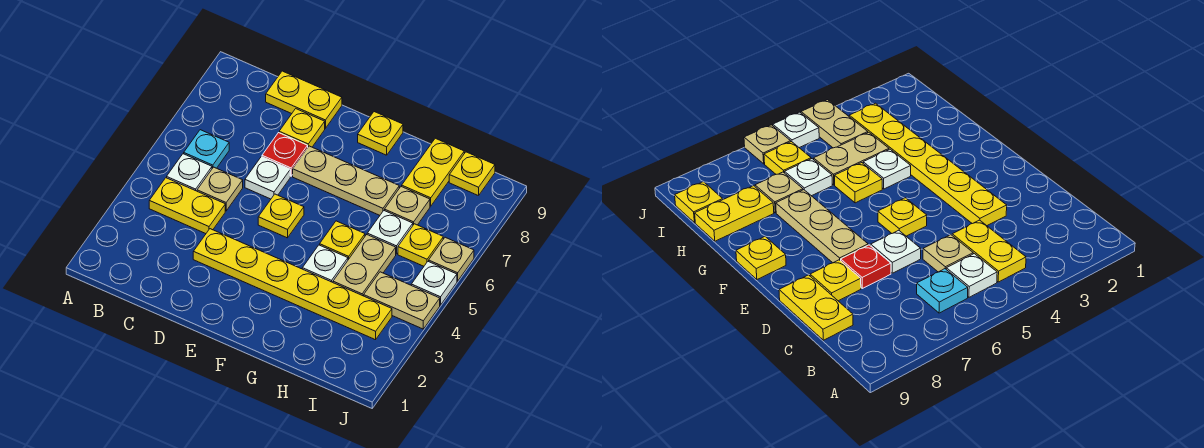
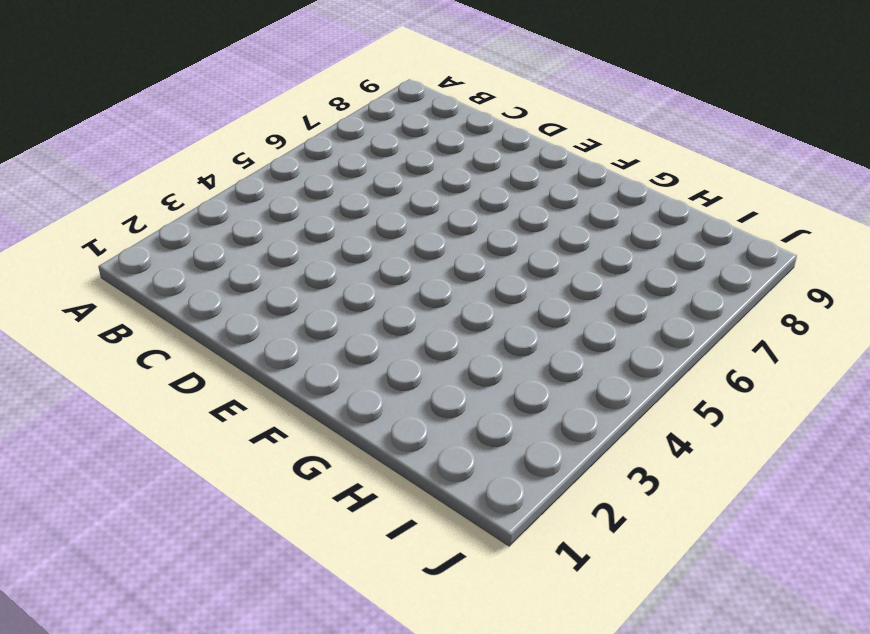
none -> yellow plate B4:C4 level 1
none -> white plate B5 level 1
none -> cyan plate B6 level 1

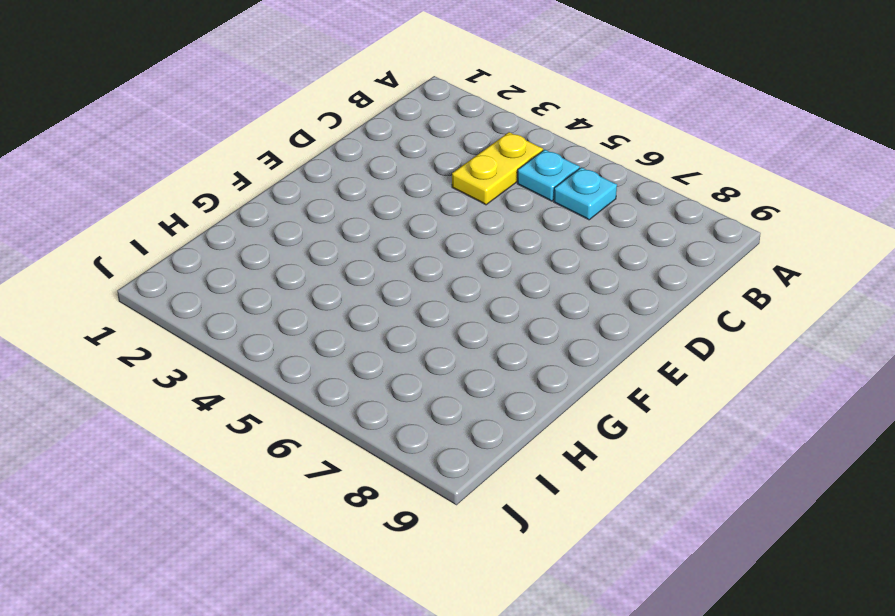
cyan plate B5 level 1 -> white plate B5 level 1
none -> tan plate C5 level 1
none -> yellow plate C9:D9 level 1
none -> yellow plate D3:I3 level 1

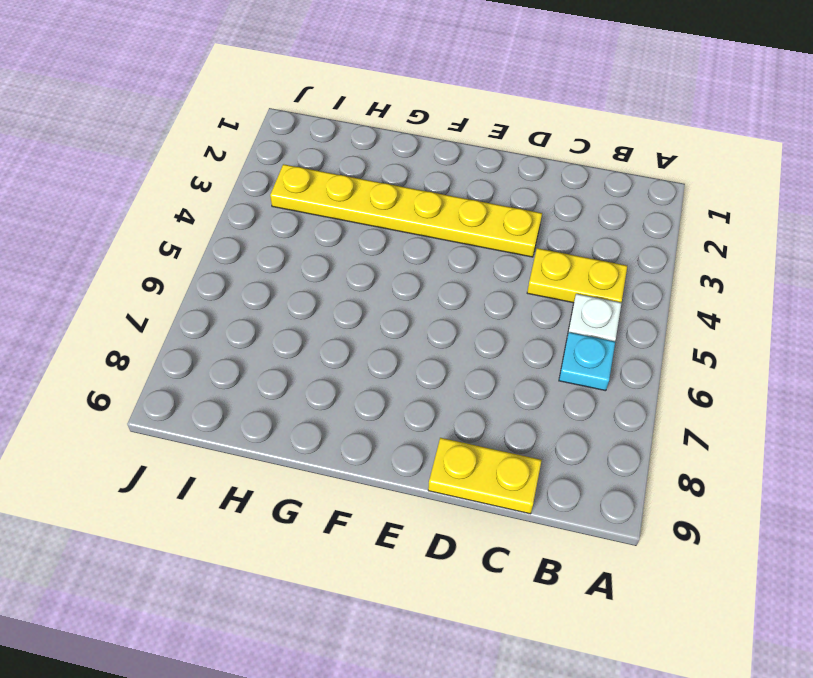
none -> tan plate C5 level 1
none -> white plate D6 level 1
none -> red plate D7 level 1

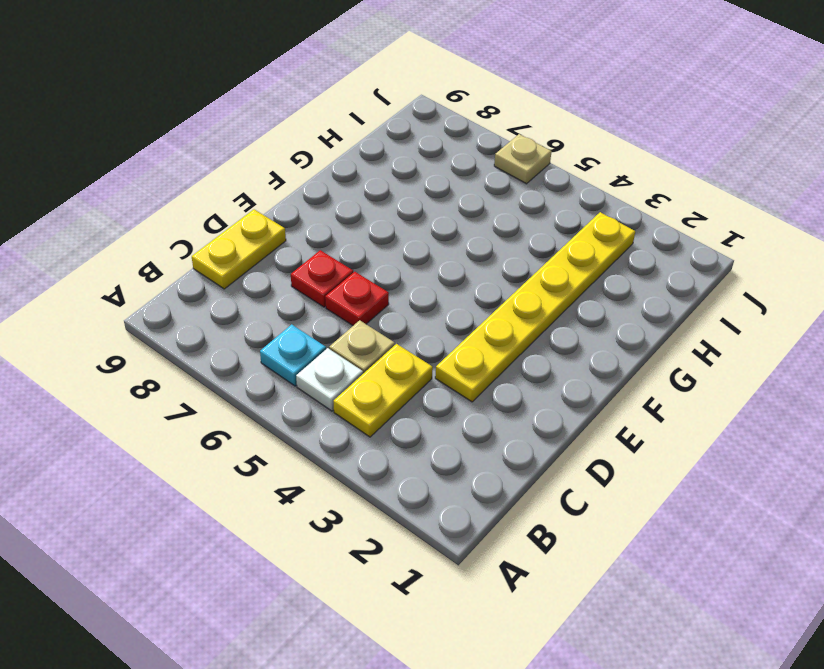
red plate D6 level 1 -> white plate D6 level 1
none -> yellow plate D8 level 1
none -> yellow plate E5 level 1
none -> tan plate E7:G7 level 1

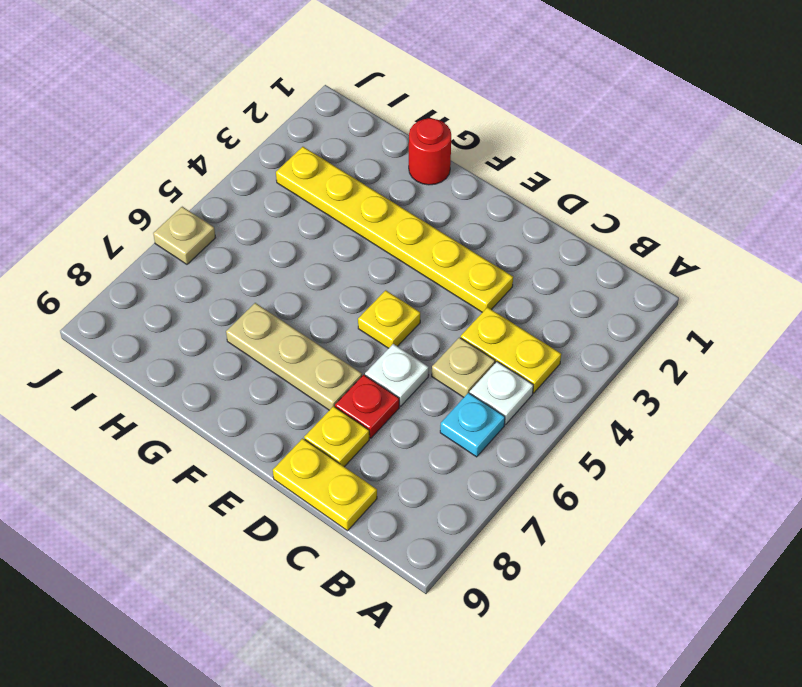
red round brick G1 level 1 -> none
none -> yellow plate F9 level 1
none -> white plate G4 level 1
none -> yellow plate G5 level 1

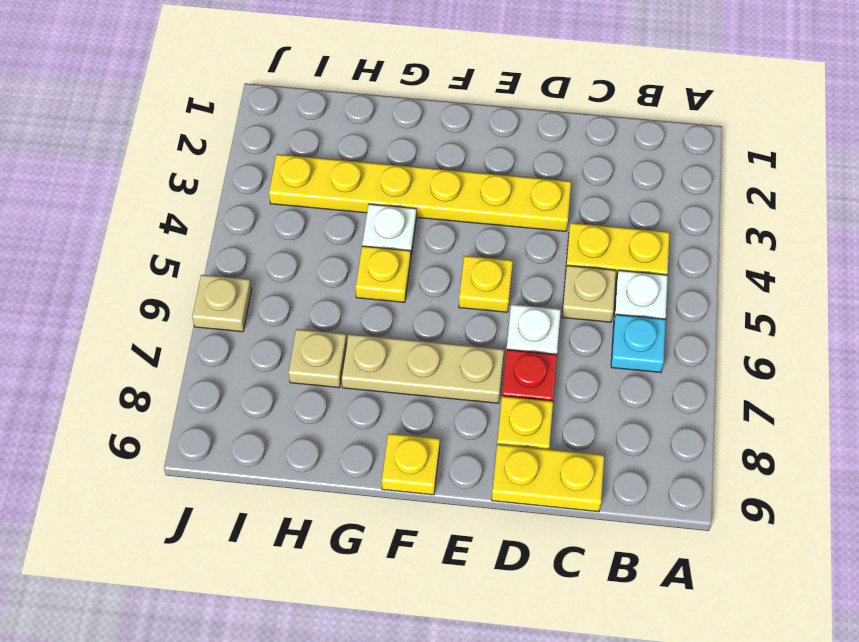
none -> tan plate H4:H5 level 1
none -> white plate H6 level 1
none -> yellow plate H8:H9 level 1

